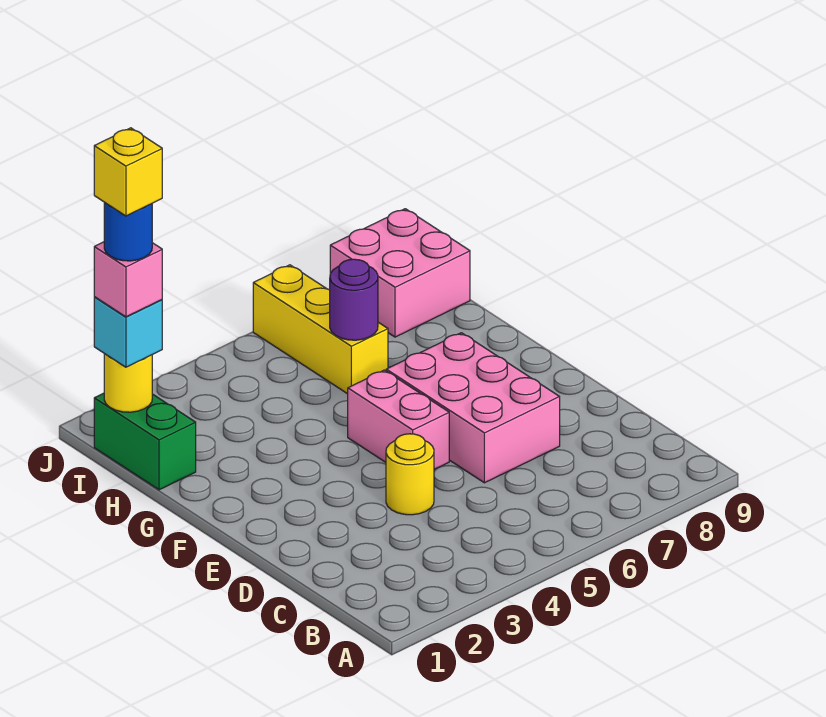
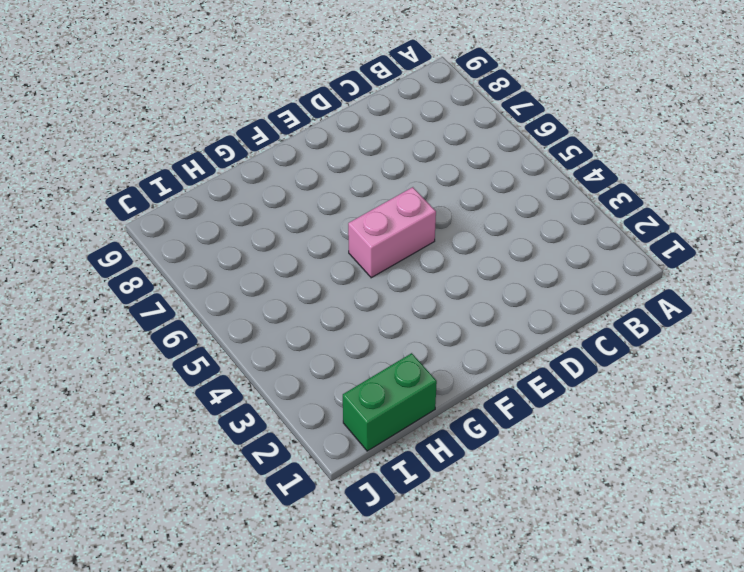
none -> yellow round brick D4 level 1
none -> pink brick D6:F7 level 1
none -> yellow brick H6:J6 level 1

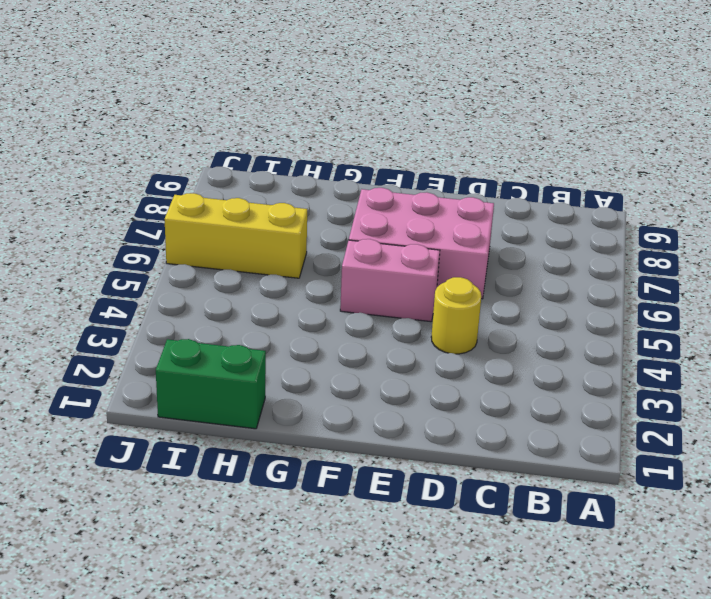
none -> pink brick I8:J9 level 1
none -> purple round brick H6 level 2
none -> yellow round brick I1 level 2

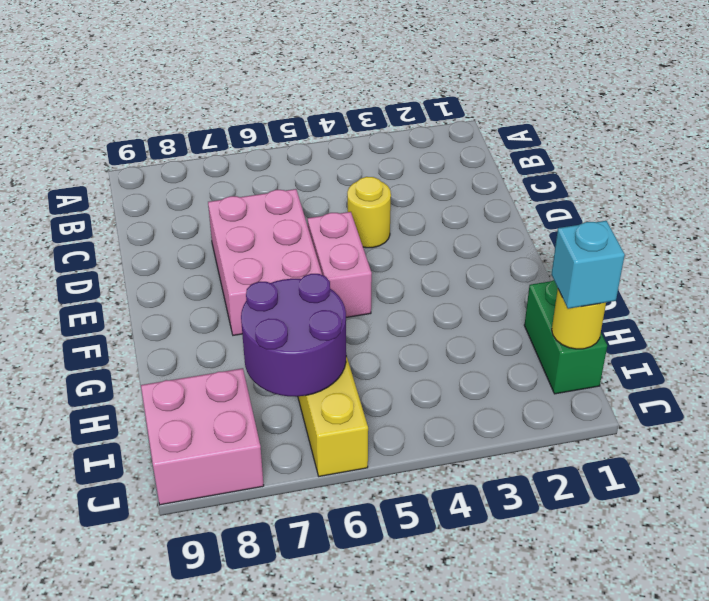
purple round brick H6:I7 level 2 -> purple round brick H6 level 2
none -> pink brick I1 level 4
none -> blue round brick I1 level 5
none -> yellow brick I1 level 6

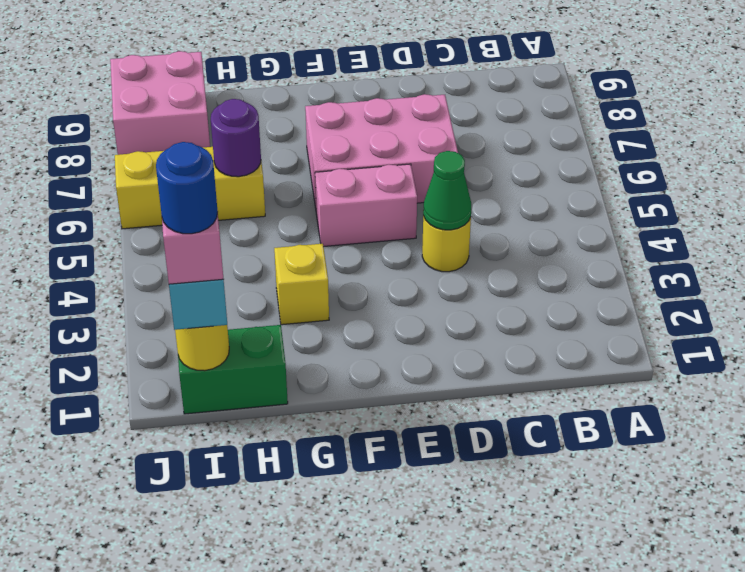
green cone D4 level 2 -> none
yellow brick G3 level 1 -> yellow brick I1 level 6

